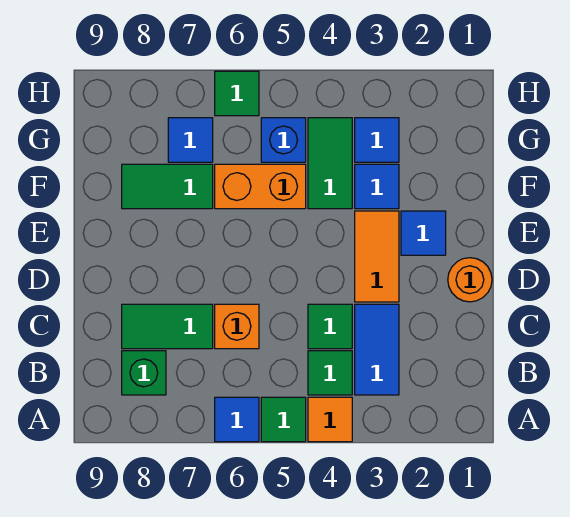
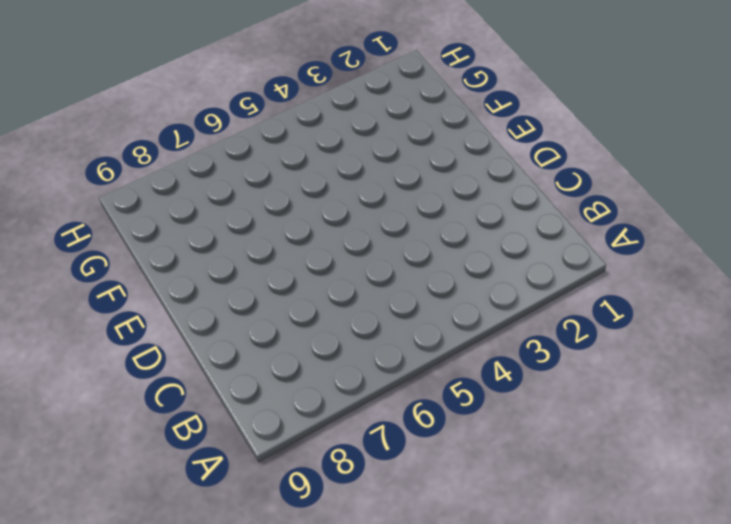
none -> orange tile A4 level 1
none -> green tile A5 level 1
none -> blue tile A6 level 1

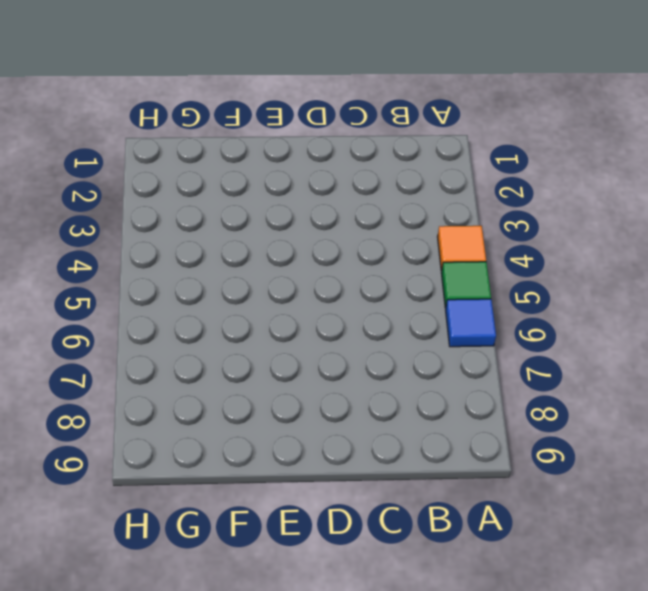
none -> blue tile B3:C3 level 1
none -> green tile B4 level 1
none -> green brick B8 level 1

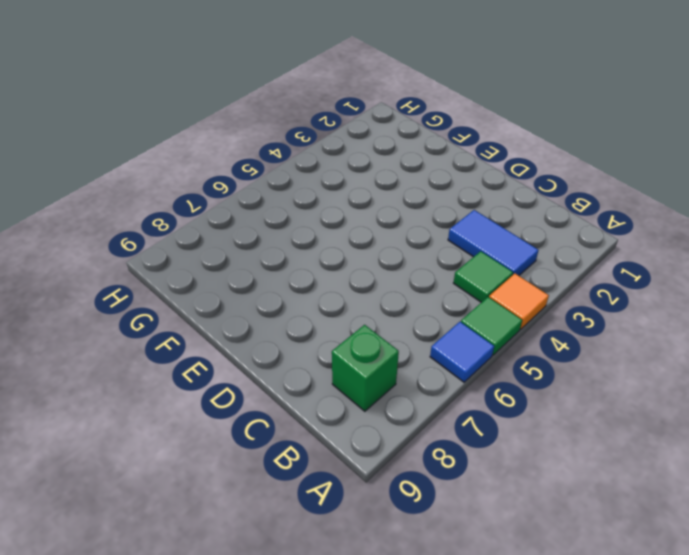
none -> green tile C4 level 1
none -> orange brick C6 level 1
none -> green tile C7:C8 level 1

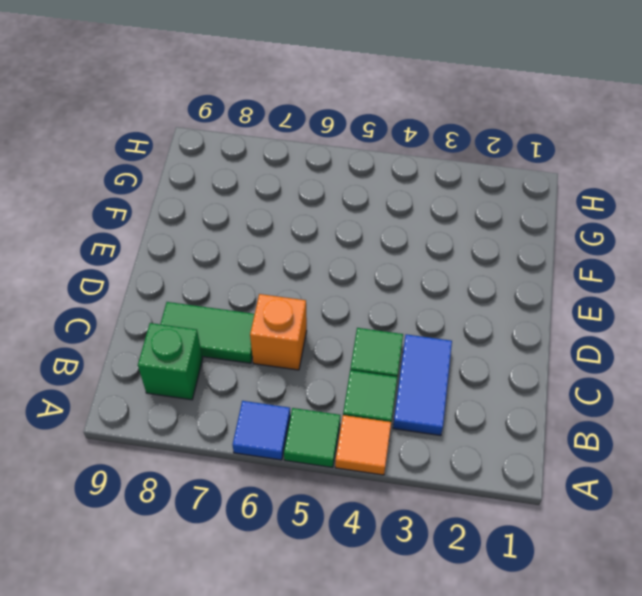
none -> orange round brick D1 level 1
none -> orange tile D3:E3 level 1
none -> blue tile E2 level 1

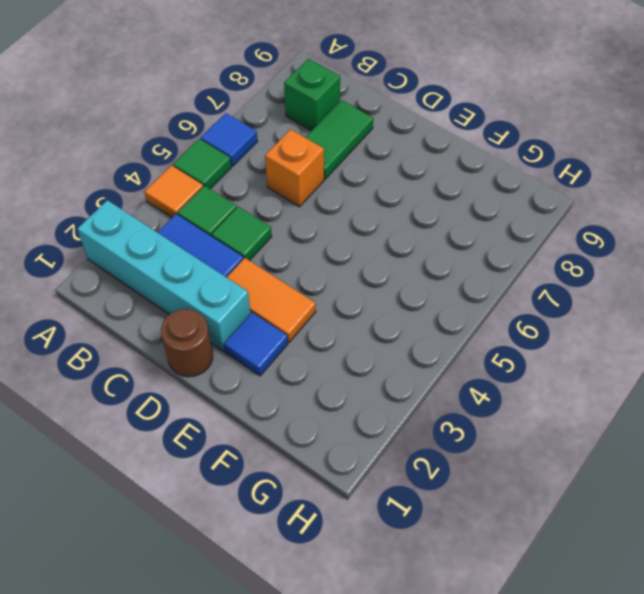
cyan brick A2:D2 level 1 -> none
brown round brick D1 level 1 -> orange round brick D1 level 1
none -> blue tile F3 level 1
none -> green tile F4:G4 level 1
none -> orange brick F5:F6 level 1

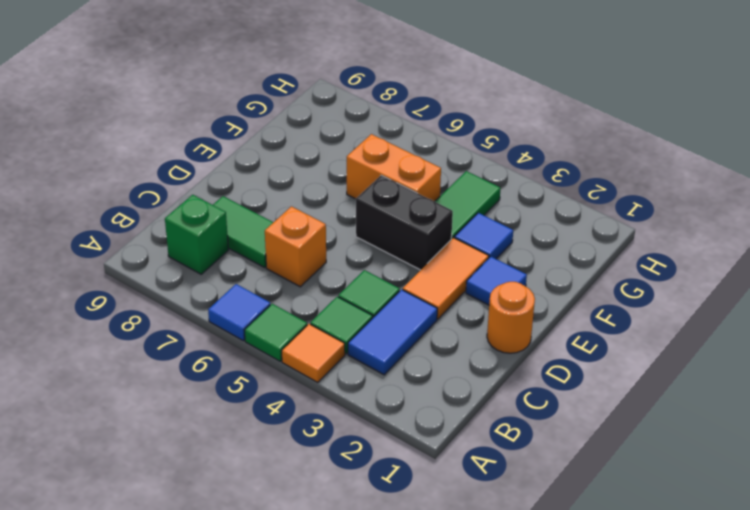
black brick E4:E5 level 1 -> none
none -> green tile F7:F8 level 1
none -> blue tile G3 level 1
none -> blue brick G5 level 1

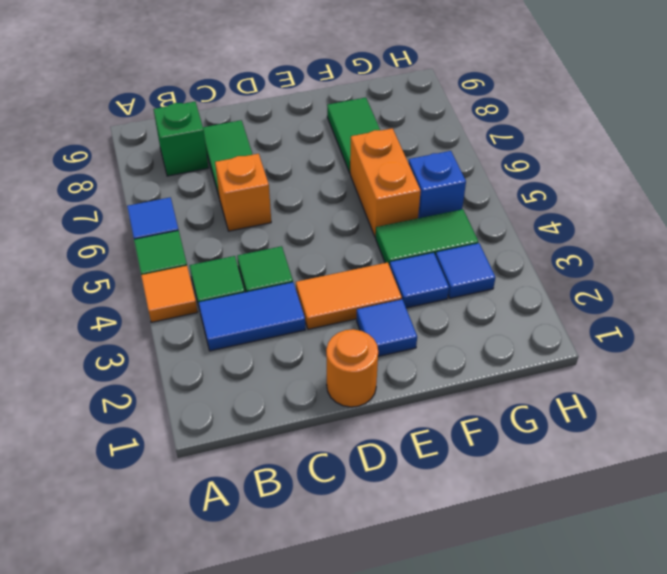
none -> blue tile G7 level 1
none -> green tile H6 level 1

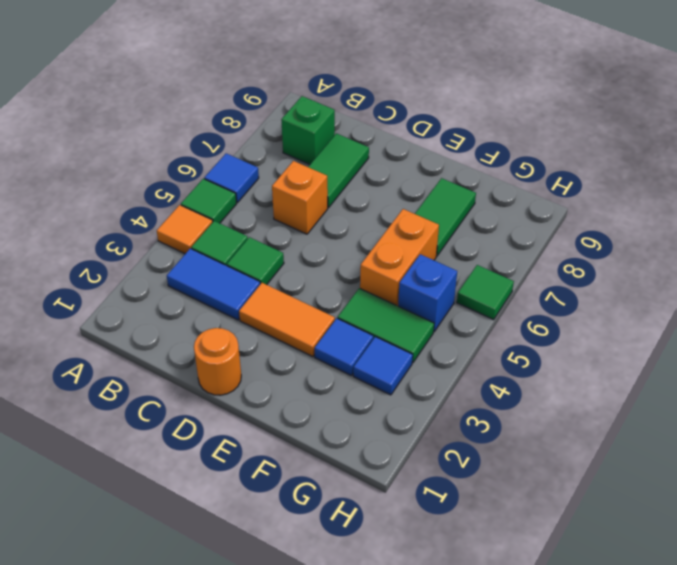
none -> blue tile E2 level 1
none -> blue tile G7 level 1

